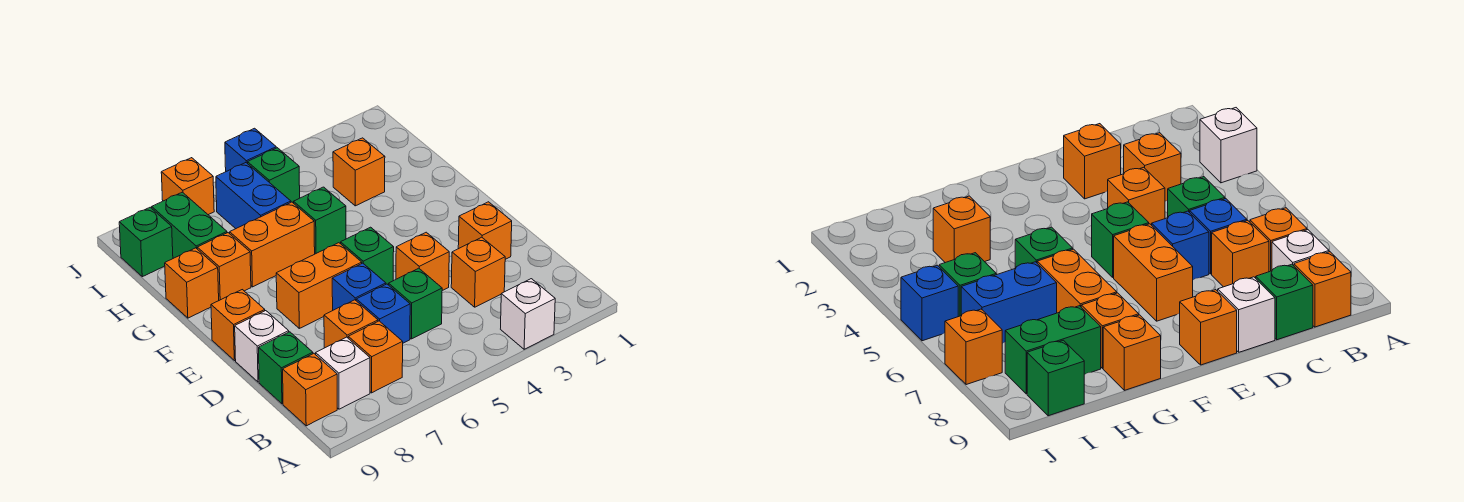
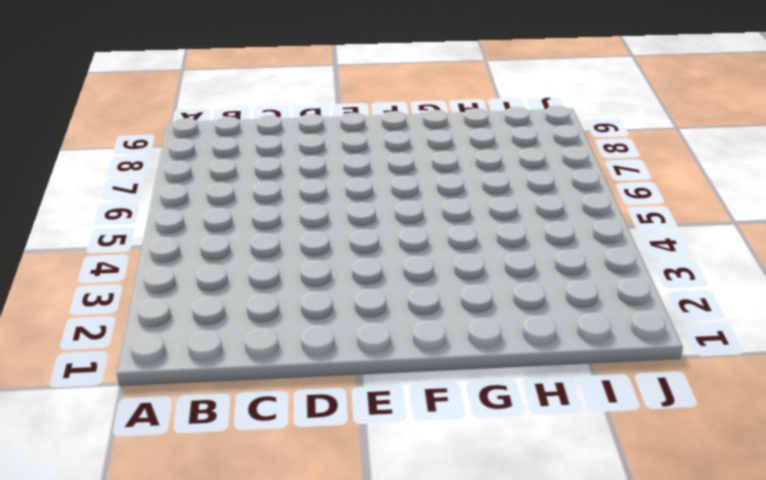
none -> white brick A3 level 1
none -> orange brick B7 level 1
none -> white brick B8 level 1

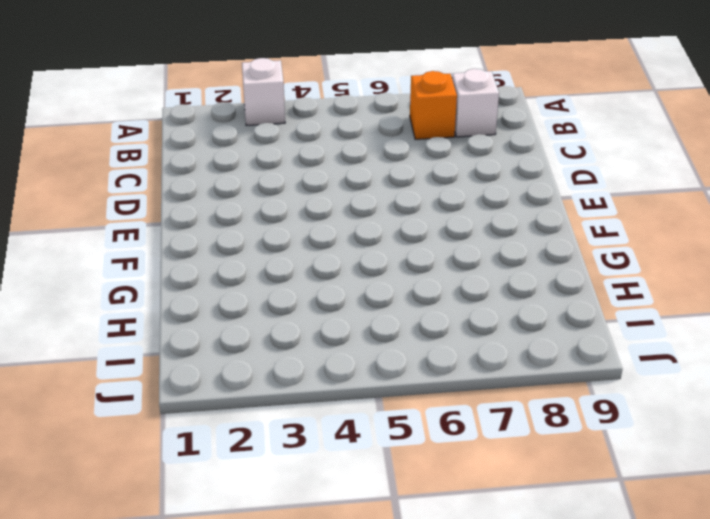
none -> orange brick B9 level 1
none -> orange brick C3 level 1
none -> green brick C5 level 1

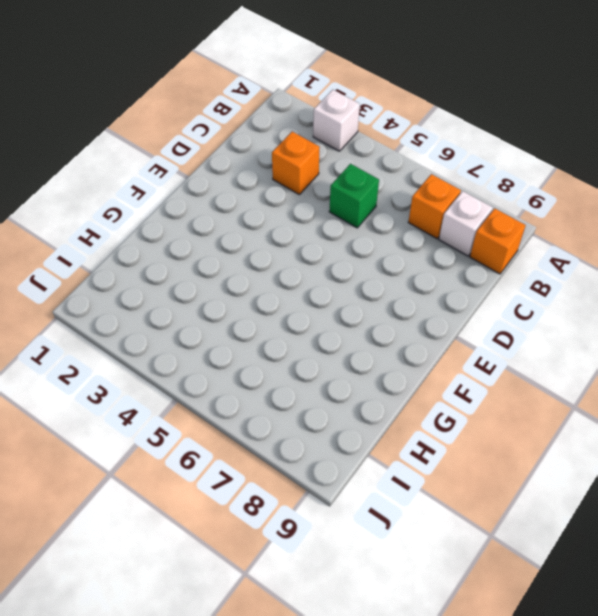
none -> blue brick C6 level 1
none -> orange brick C7 level 1
none -> green brick C9 level 1

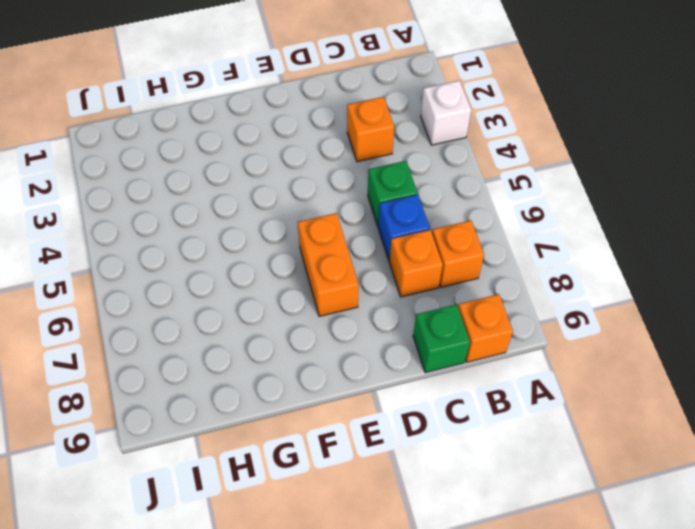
none -> white brick B8 level 1
none -> orange brick D2 level 1
none -> orange brick D4 level 1

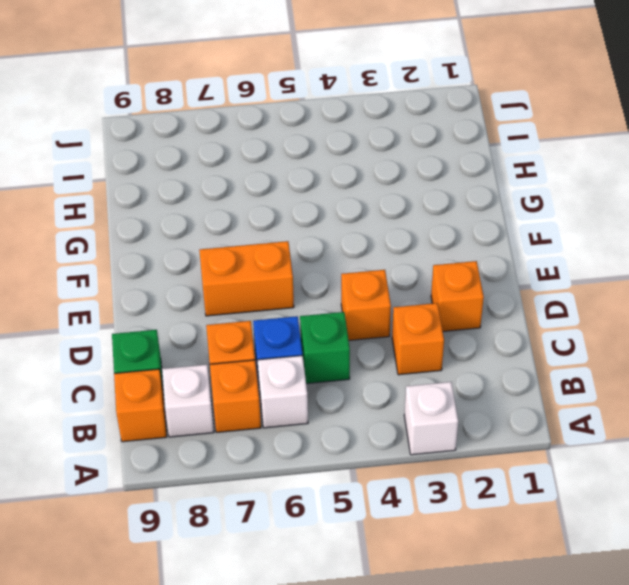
white brick B6 level 1 -> white brick D9 level 1
none -> blue brick D6 level 1
none -> green brick E5 level 1
none -> orange brick E9 level 1

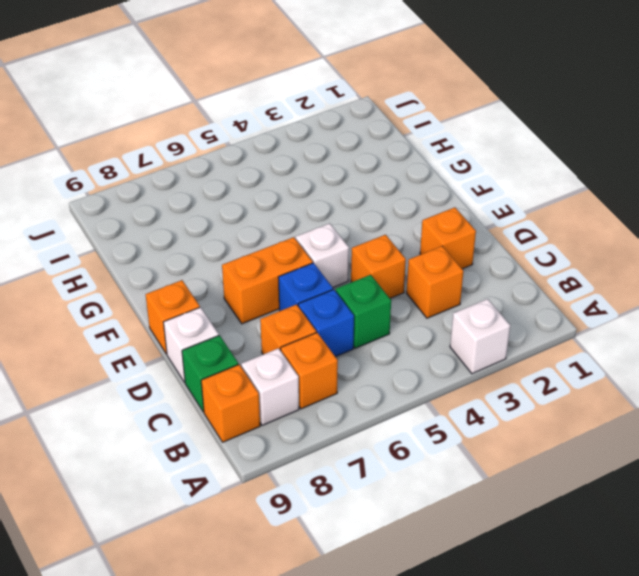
white brick E5 level 1 -> green brick E5 level 1
none -> green brick G5 level 1
none -> orange brick G6:G7 level 1
none -> orange brick G8 level 1

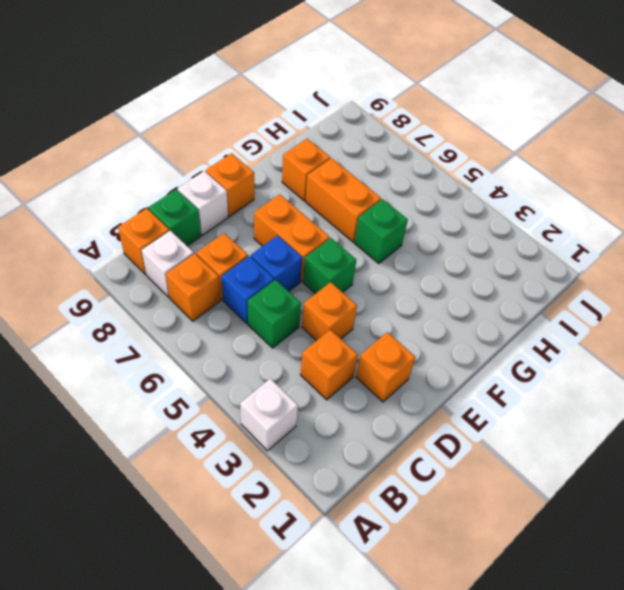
none -> orange brick G9 level 1
none -> orange brick H3 level 1
none -> blue brick H6:I6 level 1

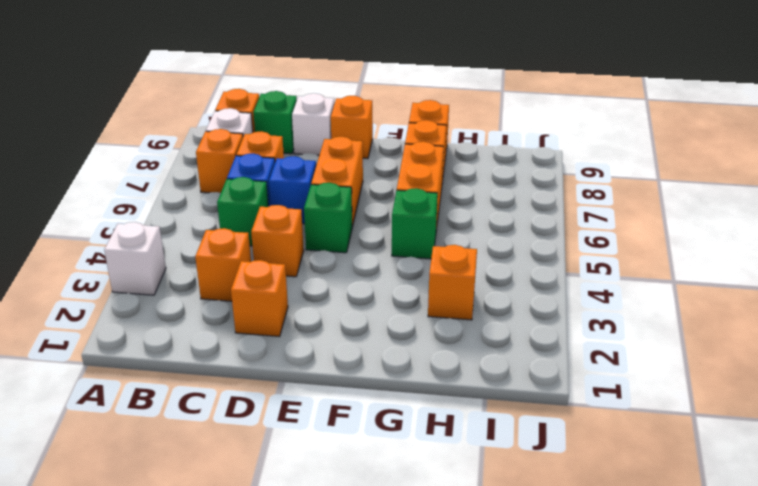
none -> blue brick H6:I6 level 1
none -> green brick H8:I8 level 1
none -> green brick I5 level 1

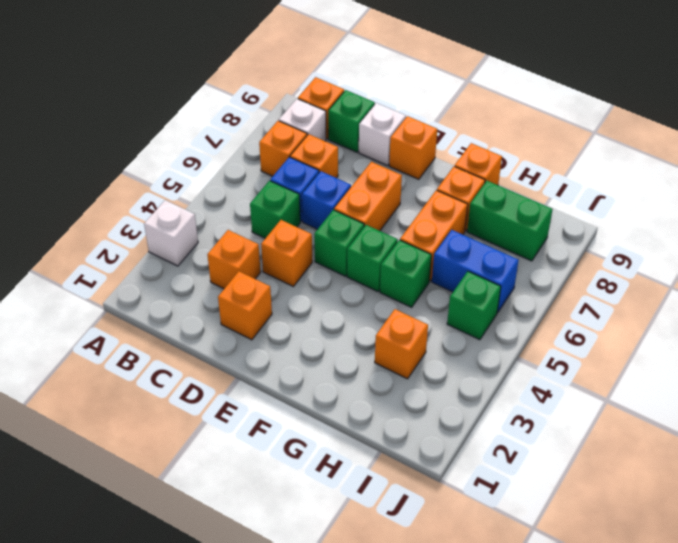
green brick F5 level 1 -> green brick I9 level 1
none -> blue brick J5 level 1
none -> orange brick J7 level 1

